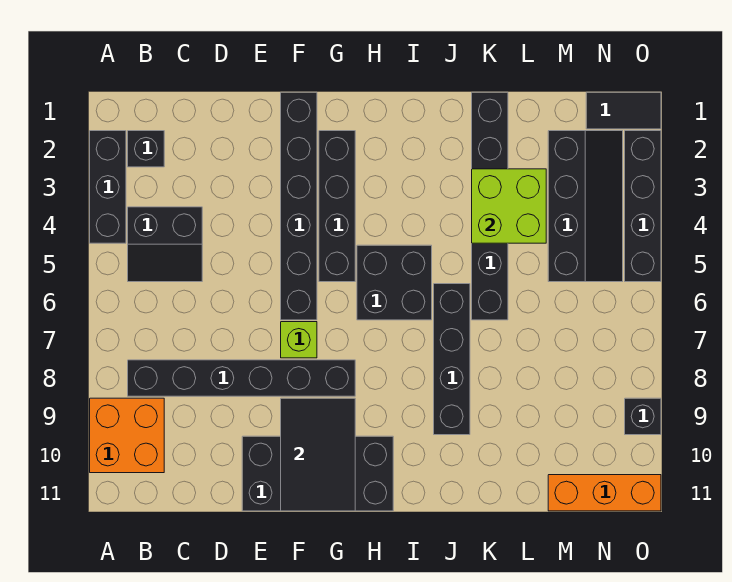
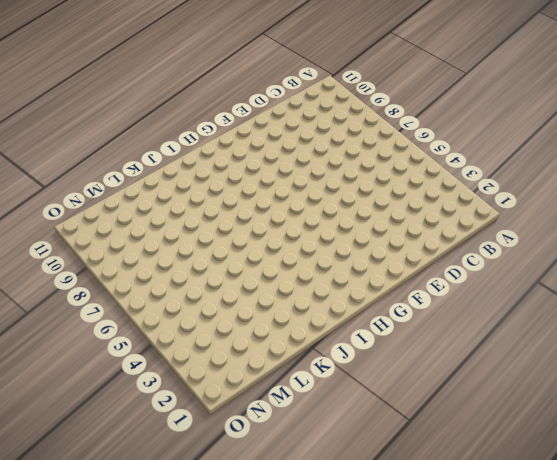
none -> black brick A2:A4 level 1
none -> orange brick A9:B10 level 1
none -> black brick B2 level 1

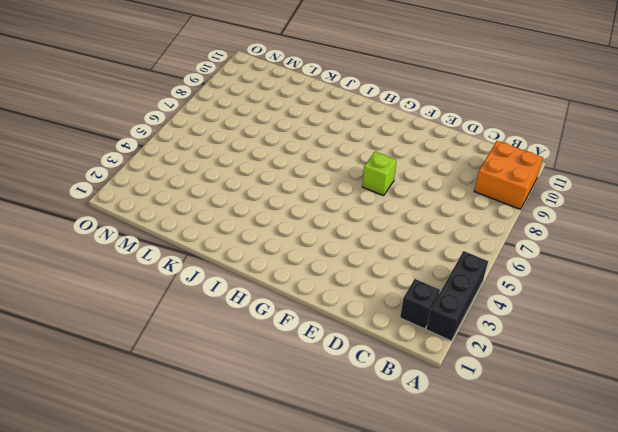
none -> black slope B4:C5 level 1 top 4
none -> black brick B8:G8 level 1
none -> black brick E10:H11 level 1

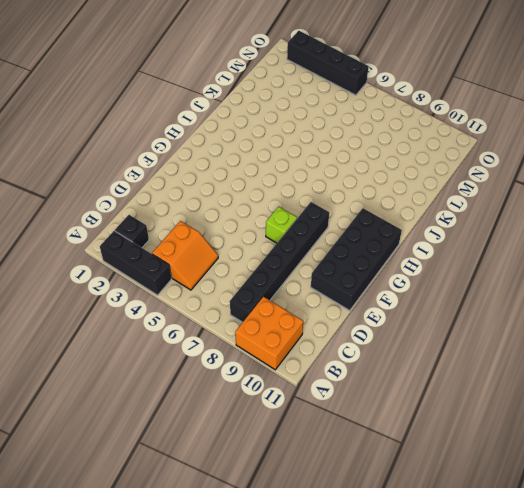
orange slope B4:C5 level 1 top 4 -> black slope B4:C5 level 1 top 4
none -> black brick F1:F6 level 1
none -> black brick G2:G5 level 1
none -> black brick H5:I6 level 1

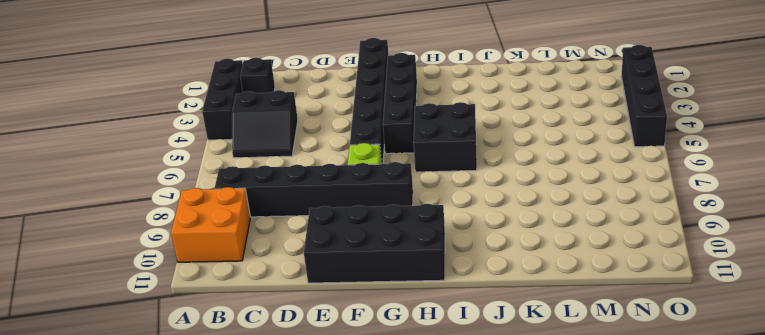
none -> black brick J6:J9 level 1
none -> black brick K1:K6 level 1
none -> black slope M2:N5 level 1 top M

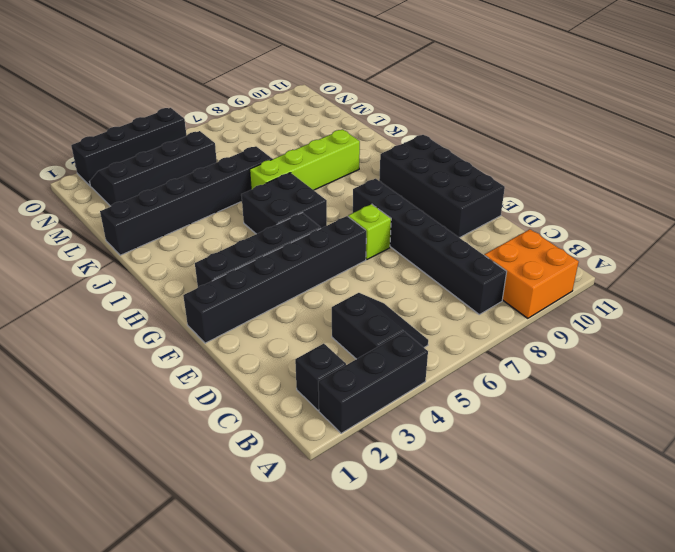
lime brick J6:J9 level 1 -> black brick J6:J9 level 1
none -> orange brick M11:O11 level 1
none -> black tile N1:O1 level 1
none -> black brick O9 level 1

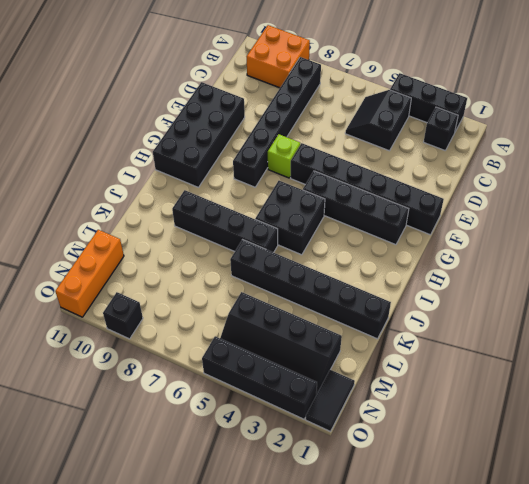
none -> black tile F9:G11 level 2
none -> lime brick K3:L4 level 2

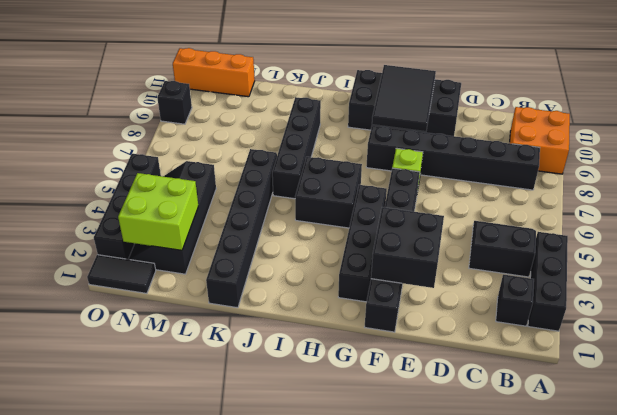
black brick E2:F3 level 2 -> none
lime brick M2:N3 level 2 -> lime brick K3:L4 level 2

